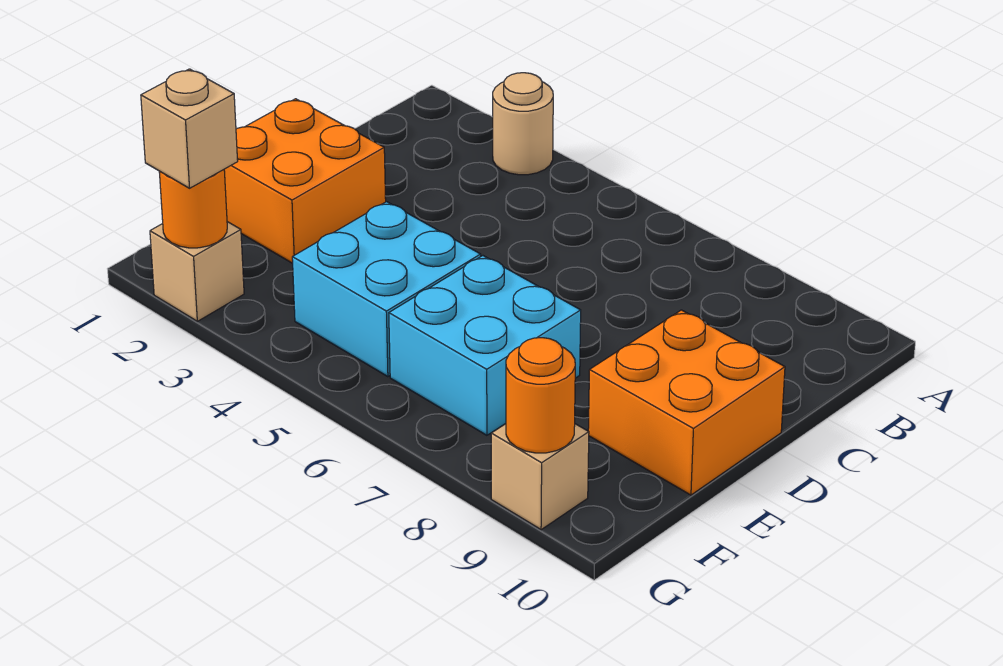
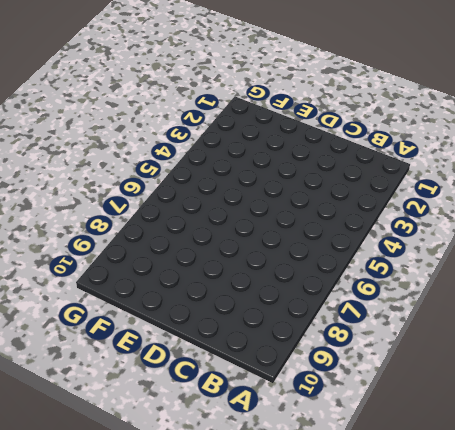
none -> tan round brick A3 level 1
none -> orange brick D1:E2 level 1

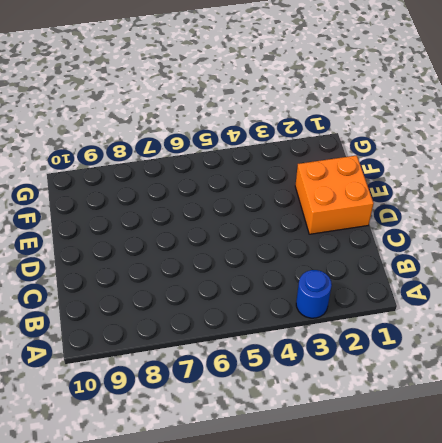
blue round brick A3 level 1 -> tan round brick A3 level 1
none -> orange brick D9:E10 level 1
none -> cyan brick E4:F5 level 1

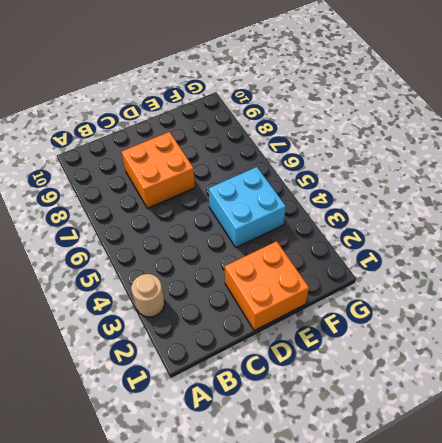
orange brick C7:D8 level 1 -> orange brick D9:E10 level 1
none -> cyan brick E6:F7 level 1
none -> tan brick G2 level 1

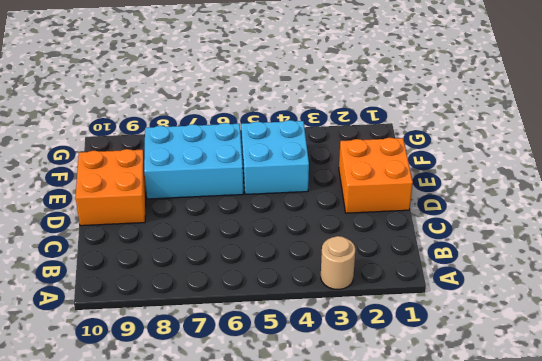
cyan brick E6:F8 level 1 -> cyan brick E6:F7 level 1
none -> tan brick G2 level 1
none -> tan brick G9 level 1

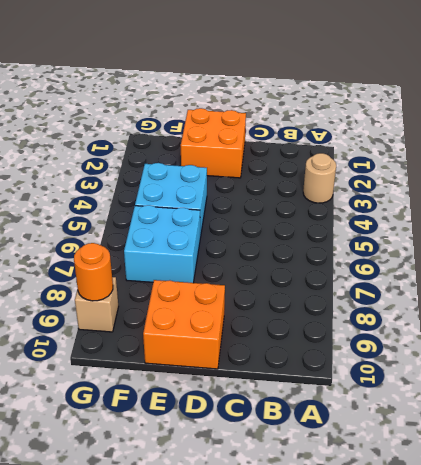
none -> tan brick G2 level 1
none -> orange round brick G2 level 2

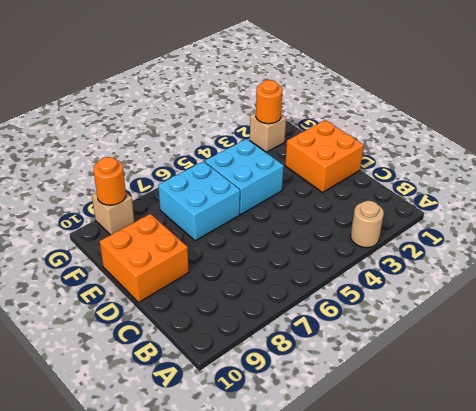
none -> tan brick G2 level 3

